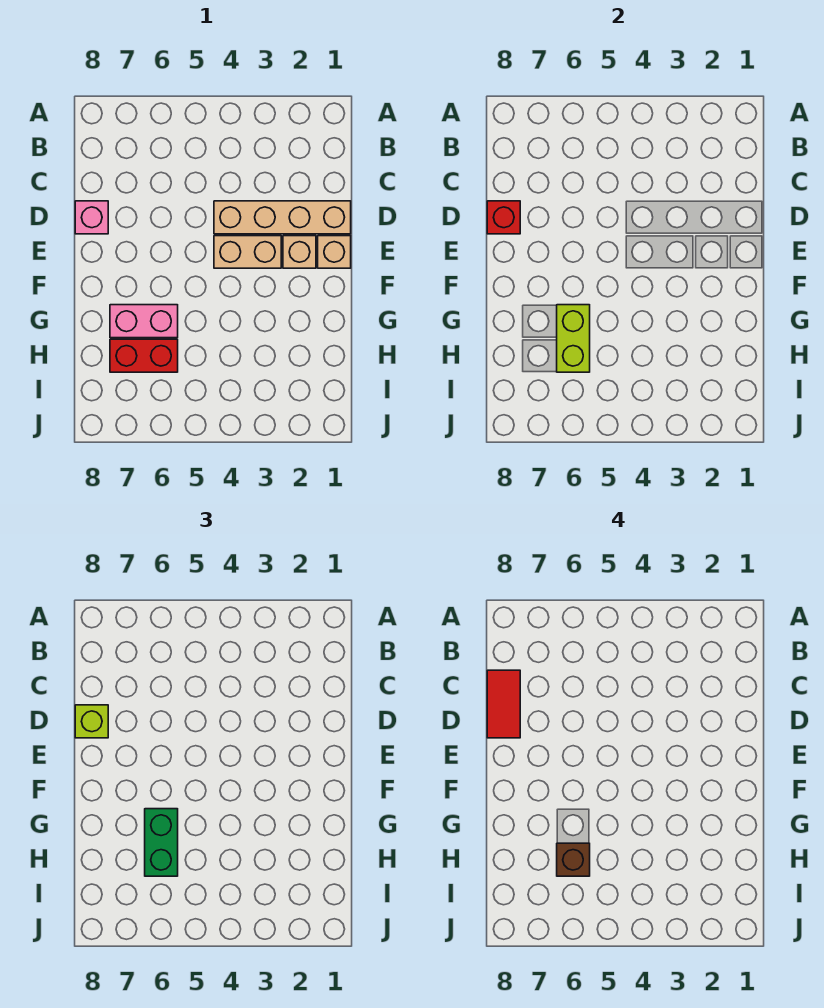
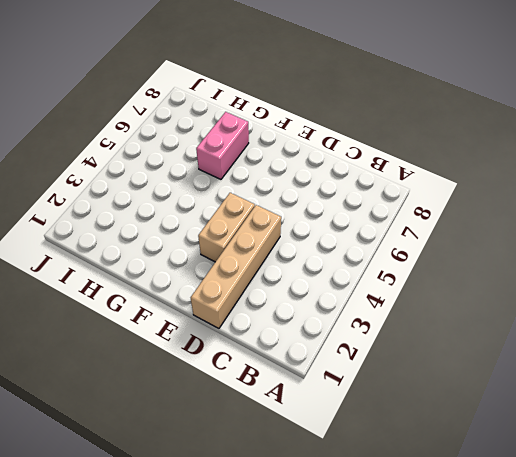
none -> pink brick D8 level 1
none -> tan brick E1 level 1
none -> tan brick E2 level 1

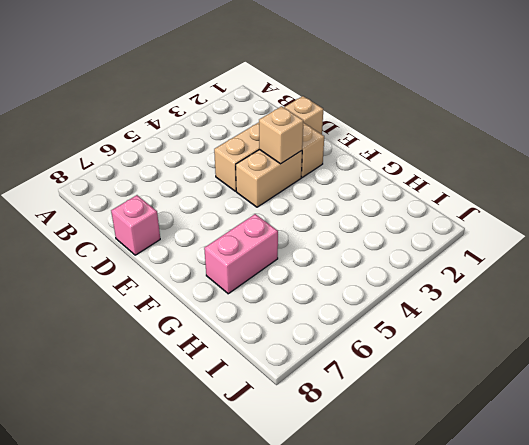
tan brick E3 level 2 -> tan brick E1 level 1
none -> red brick H6:H7 level 1
none -> red brick D8 level 2
none -> lime brick G6:H6 level 2

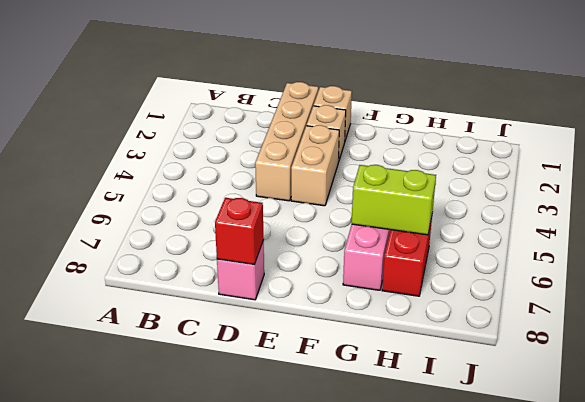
none -> lime brick D8 level 3
none -> green brick G6:H6 level 3
none -> red tile C8:D8 level 4

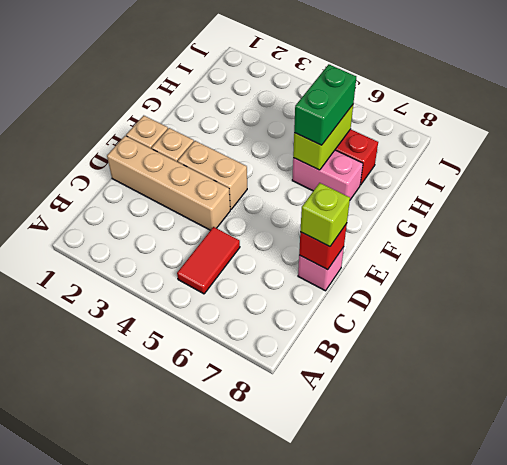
red tile B5:C5 level 1 -> red tile C8:D8 level 4
none -> brown brick H6 level 4

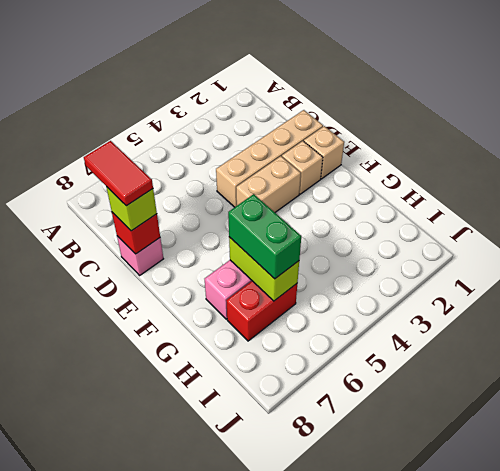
none -> brown brick H6 level 4

